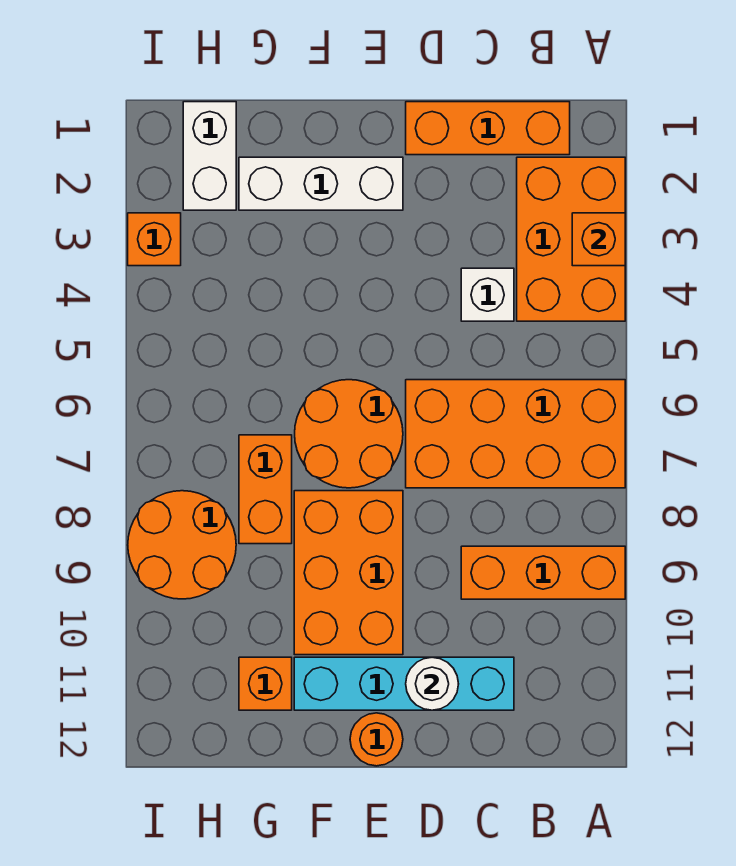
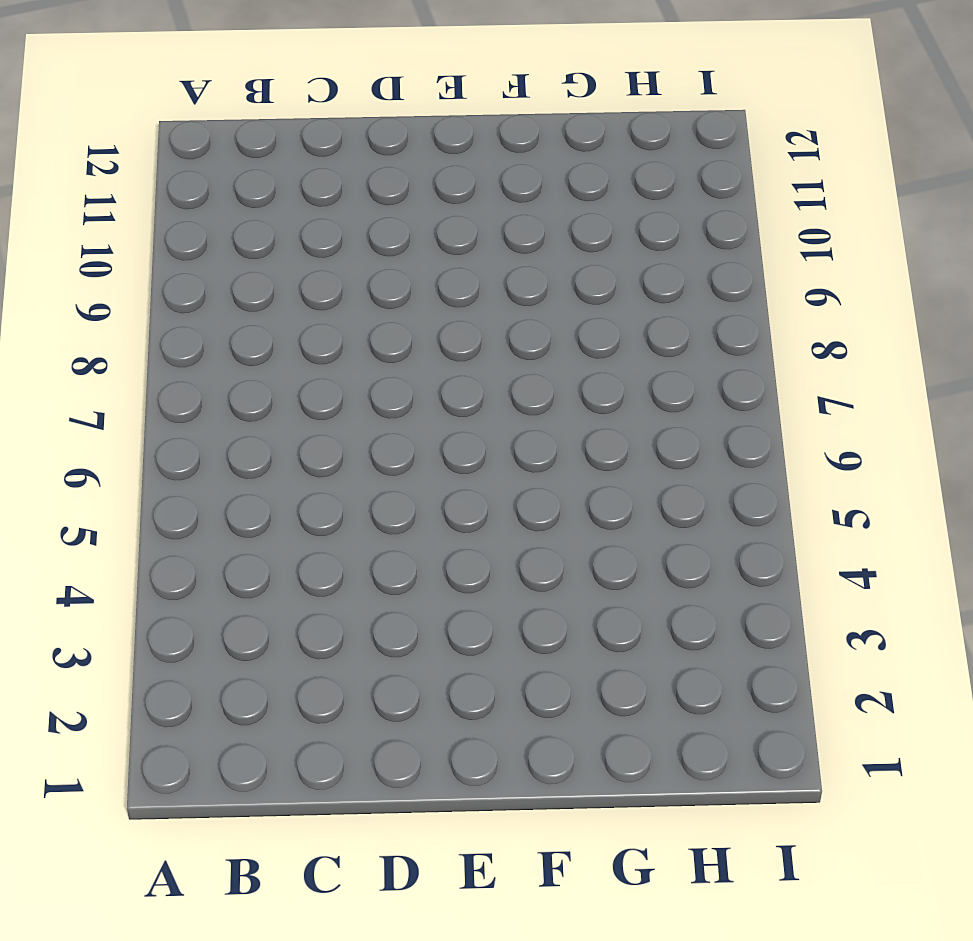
none -> orange brick A2:B4 level 1
none -> orange brick A6:D7 level 1
none -> orange brick A9:C9 level 1

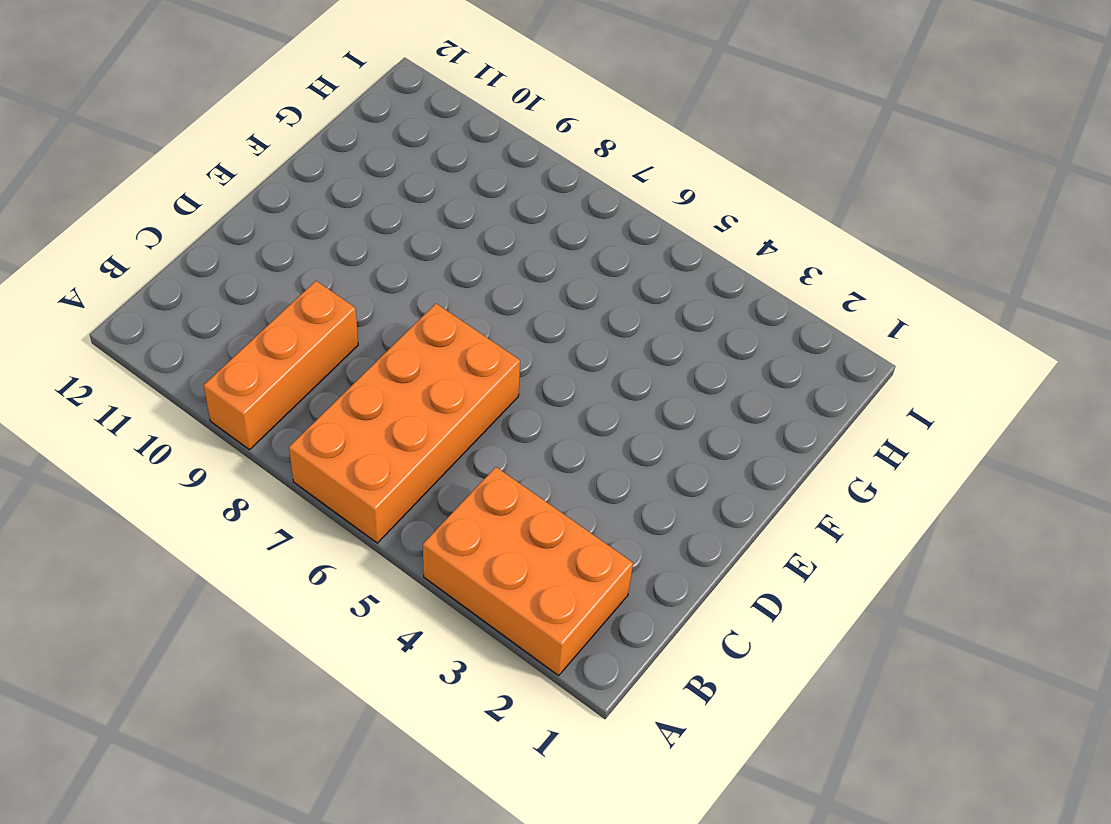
none -> orange brick B1:D1 level 1
none -> white brick C4 level 1
none -> cyan brick C11:F11 level 1

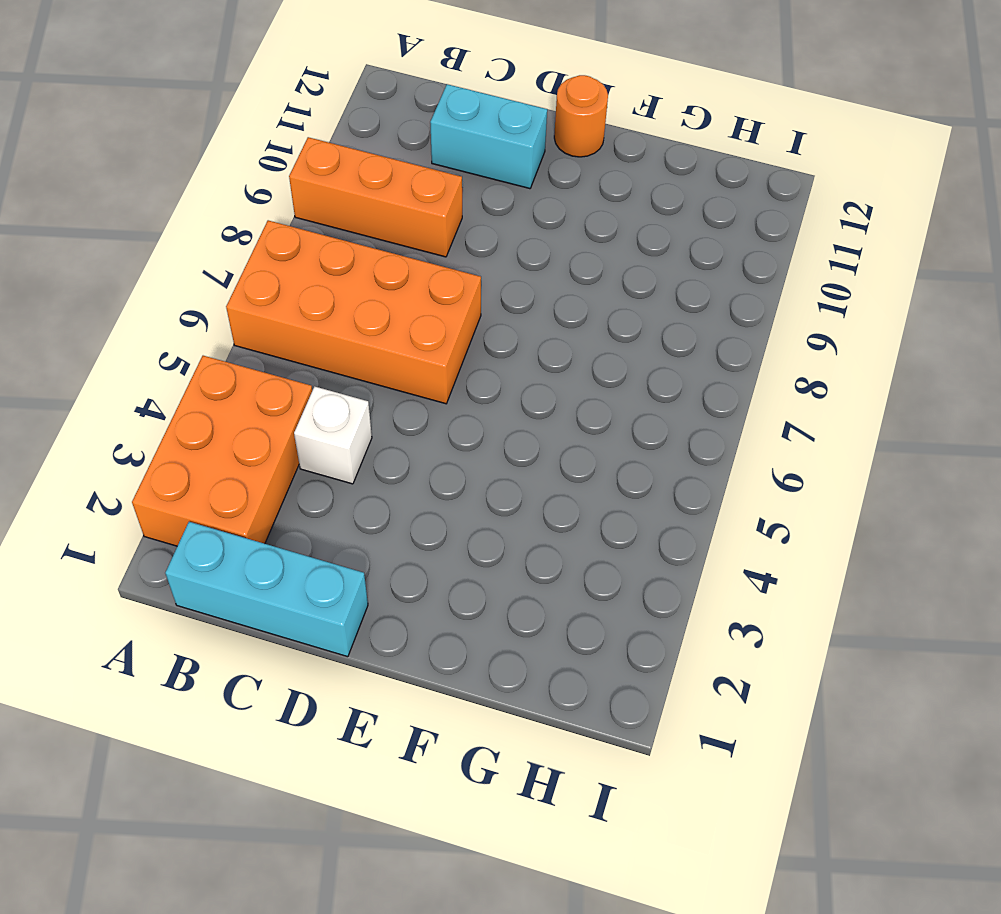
cyan brick B1:D1 level 1 -> orange brick B1:D1 level 1
cyan brick C11:D11 level 1 -> cyan brick C11:F11 level 1
none -> white brick E2:G2 level 1
none -> orange round brick E6:F7 level 1
none -> orange brick E8:F10 level 1

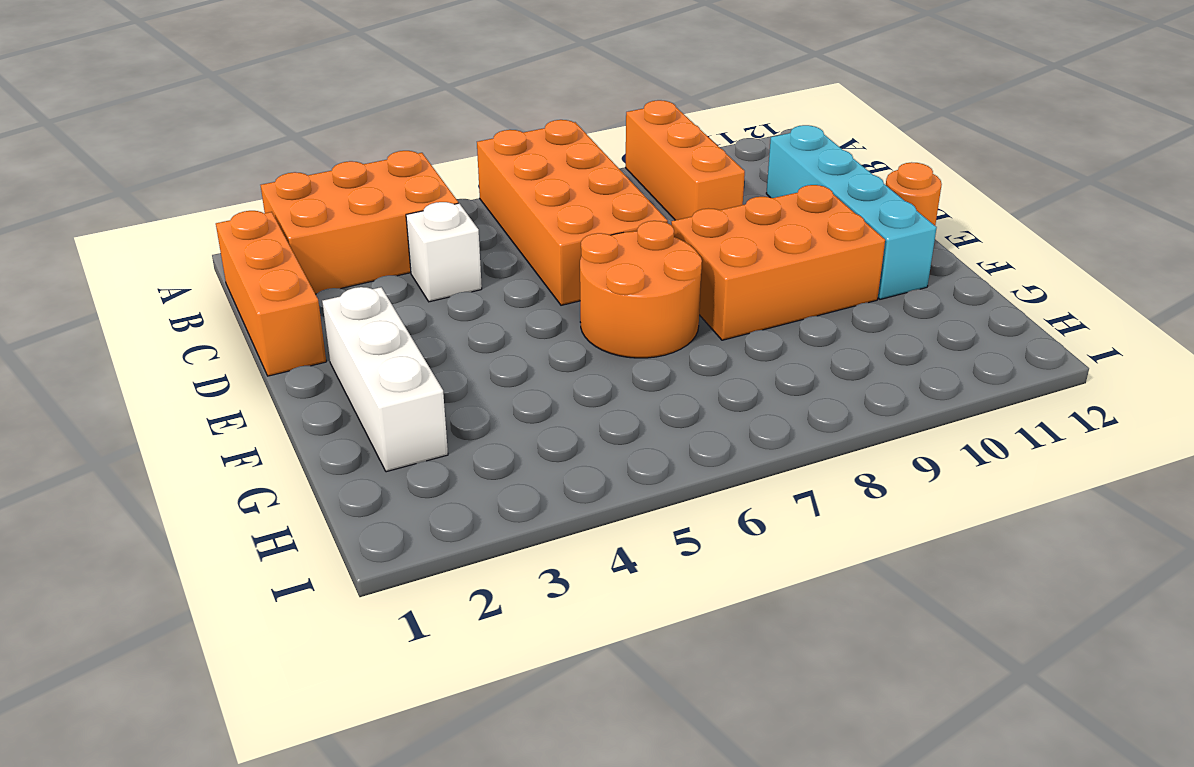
none -> orange brick G7:G8 level 1
none -> orange brick G11 level 1
none -> white brick H1:H2 level 1

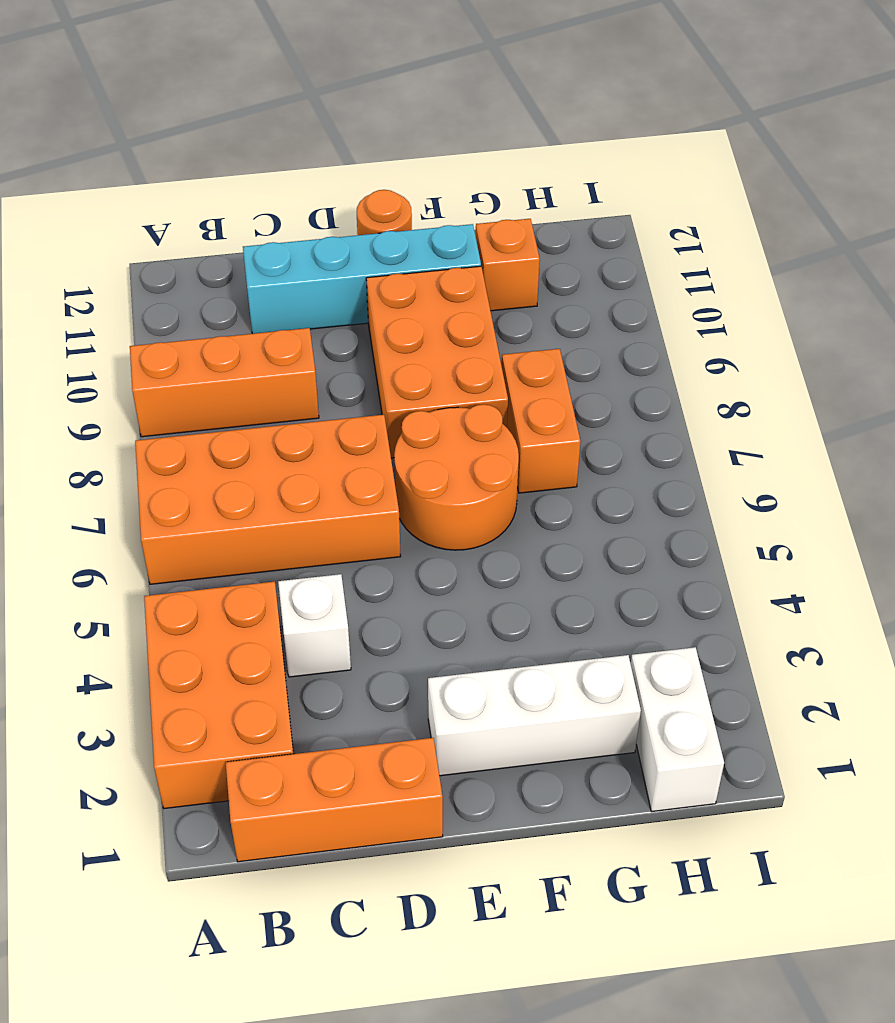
none -> orange round brick H8:I9 level 1
none -> orange brick I3 level 1
none -> orange brick A3 level 2

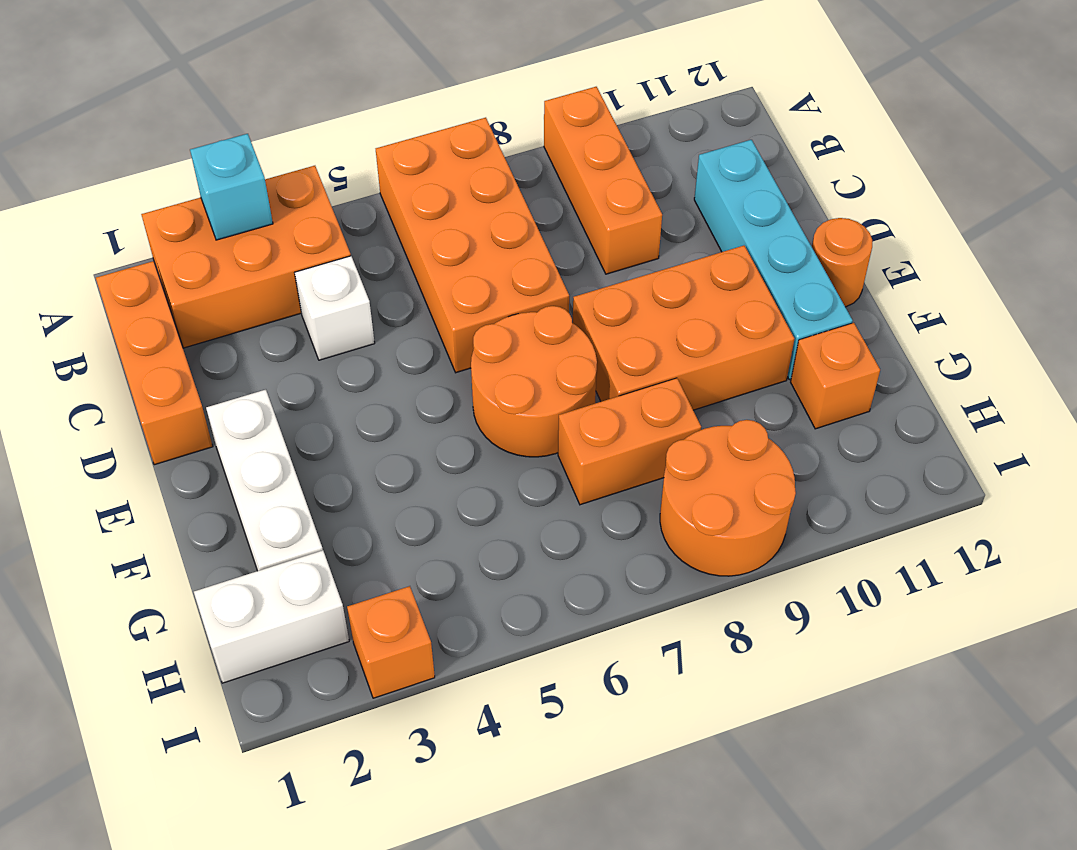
cyan brick A3 level 2 -> orange brick A3 level 2
none -> white round brick D11 level 2

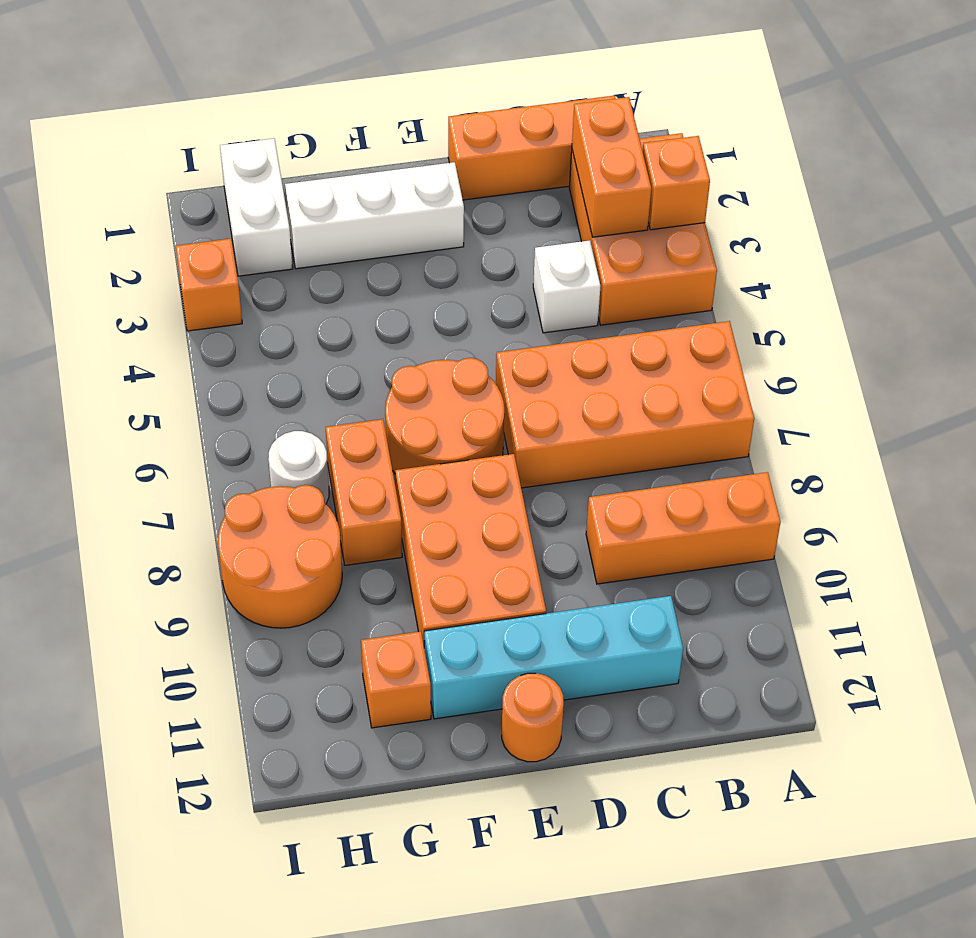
orange brick B2:B3 level 2 -> none
white round brick H7 level 1 -> white round brick D11 level 2

